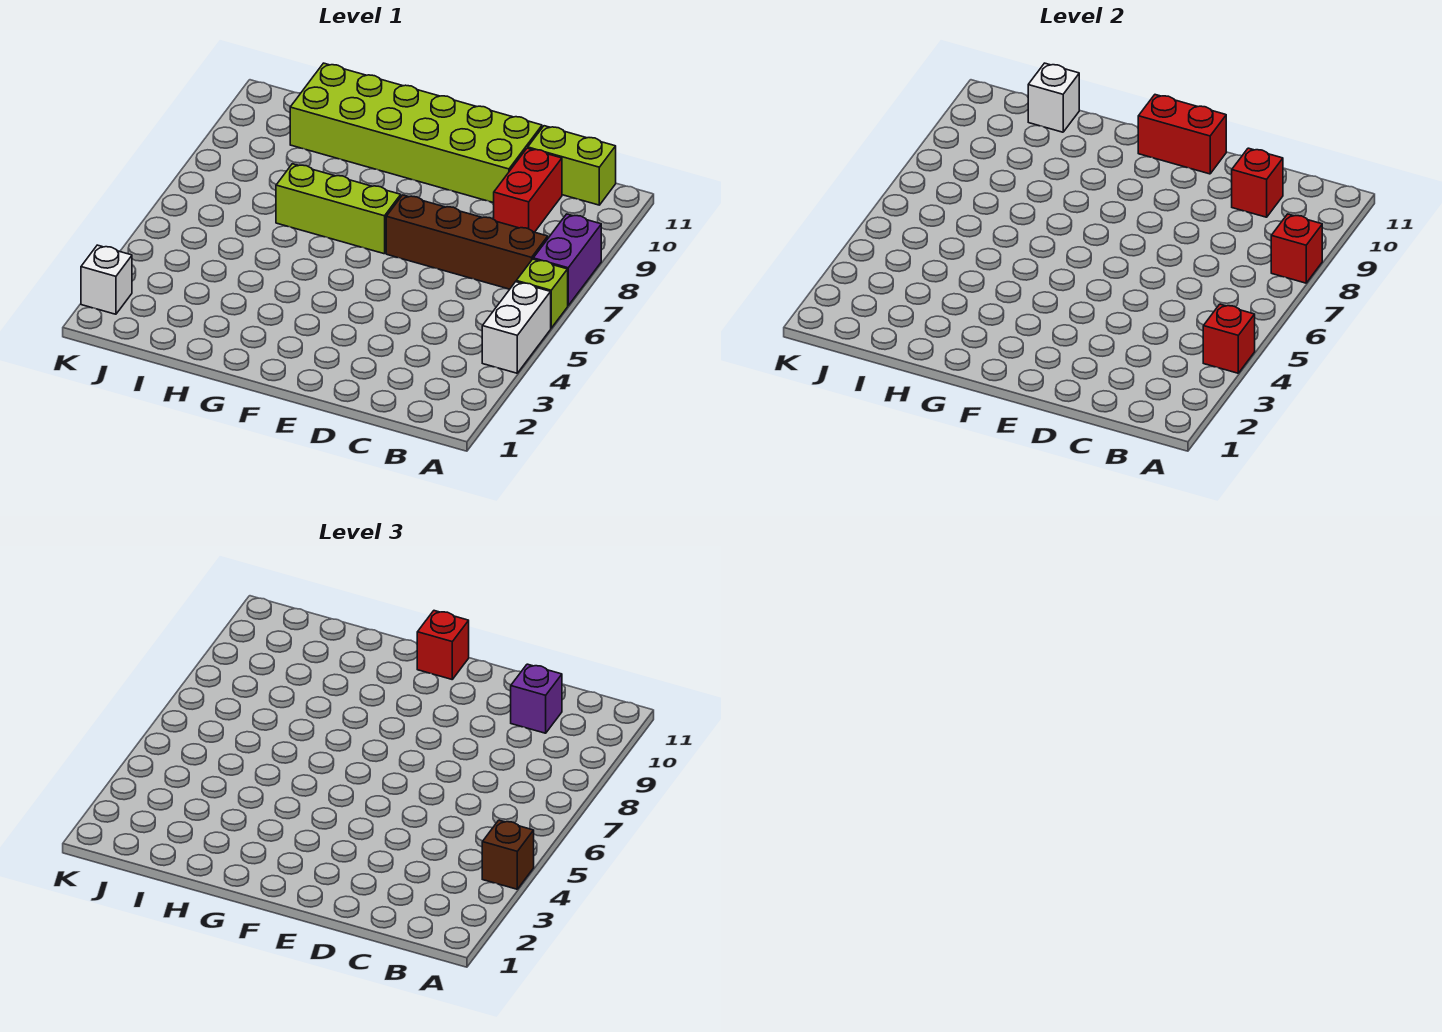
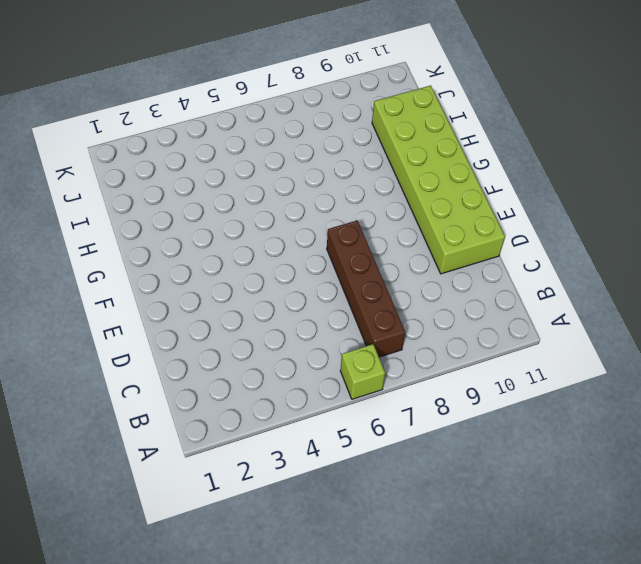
none -> white brick A4:A5 level 1
none -> purple brick A7:A8 level 1
none -> lime brick B11:C11 level 1

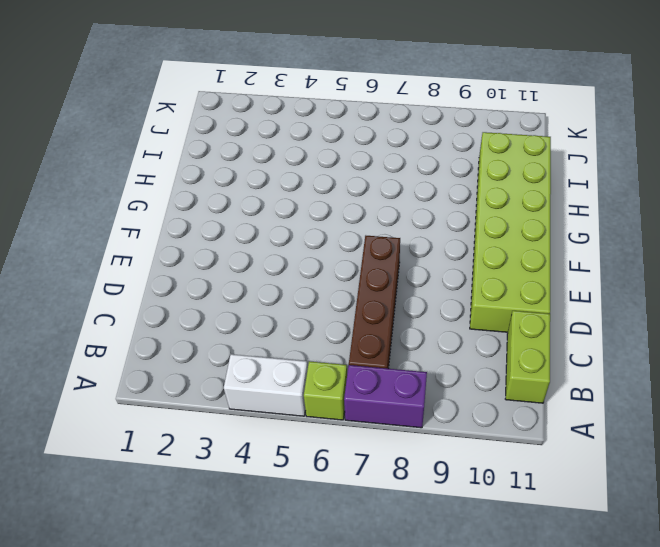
none -> red brick C9:C10 level 1
none -> lime brick F7:H7 level 1
none -> white brick K2 level 1

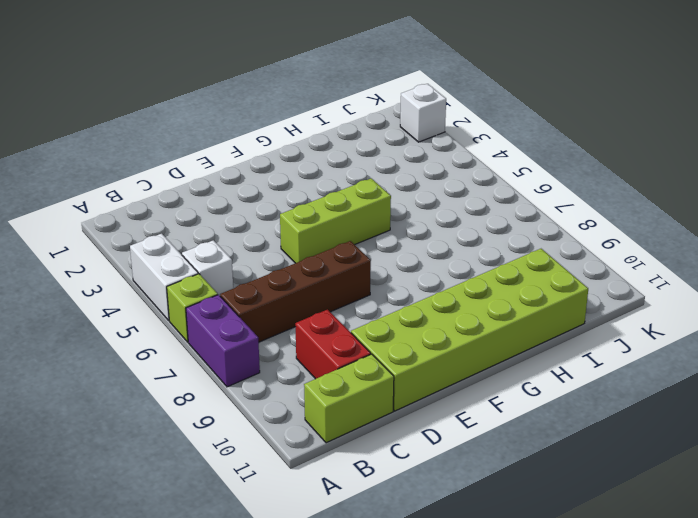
white brick B5 level 1 -> white brick I11 level 2
lime brick E5:G5 level 1 -> lime brick F7:H7 level 1
none -> red brick A4 level 2
none -> red brick A8 level 2
none -> red brick C10 level 2

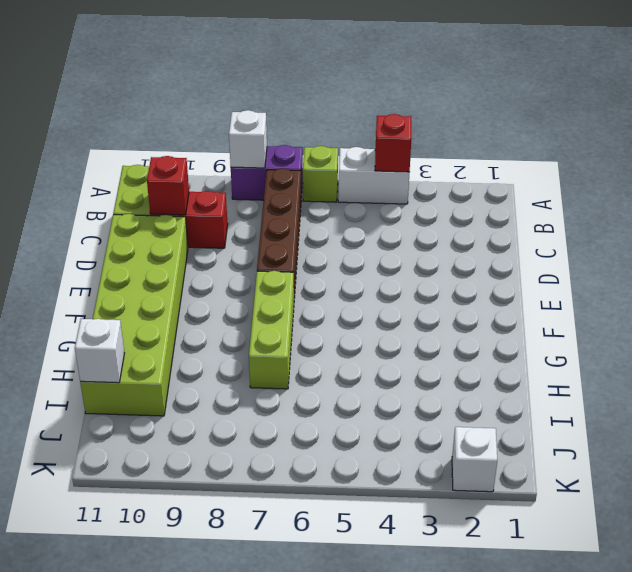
white brick A8 level 2 -> red brick A8 level 2
none -> red brick E11:F11 level 2
none -> brown brick A4 level 3
none -> purple brick C10 level 3

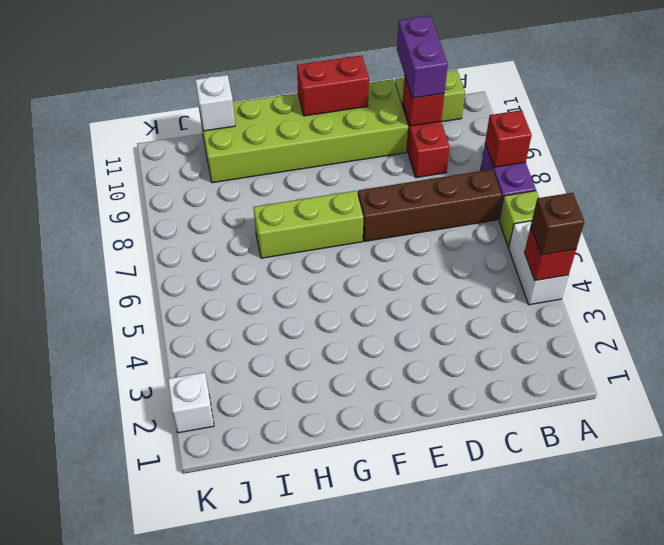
purple brick C10:C11 level 3 -> purple brick C10 level 3
none -> red brick F11 level 3

